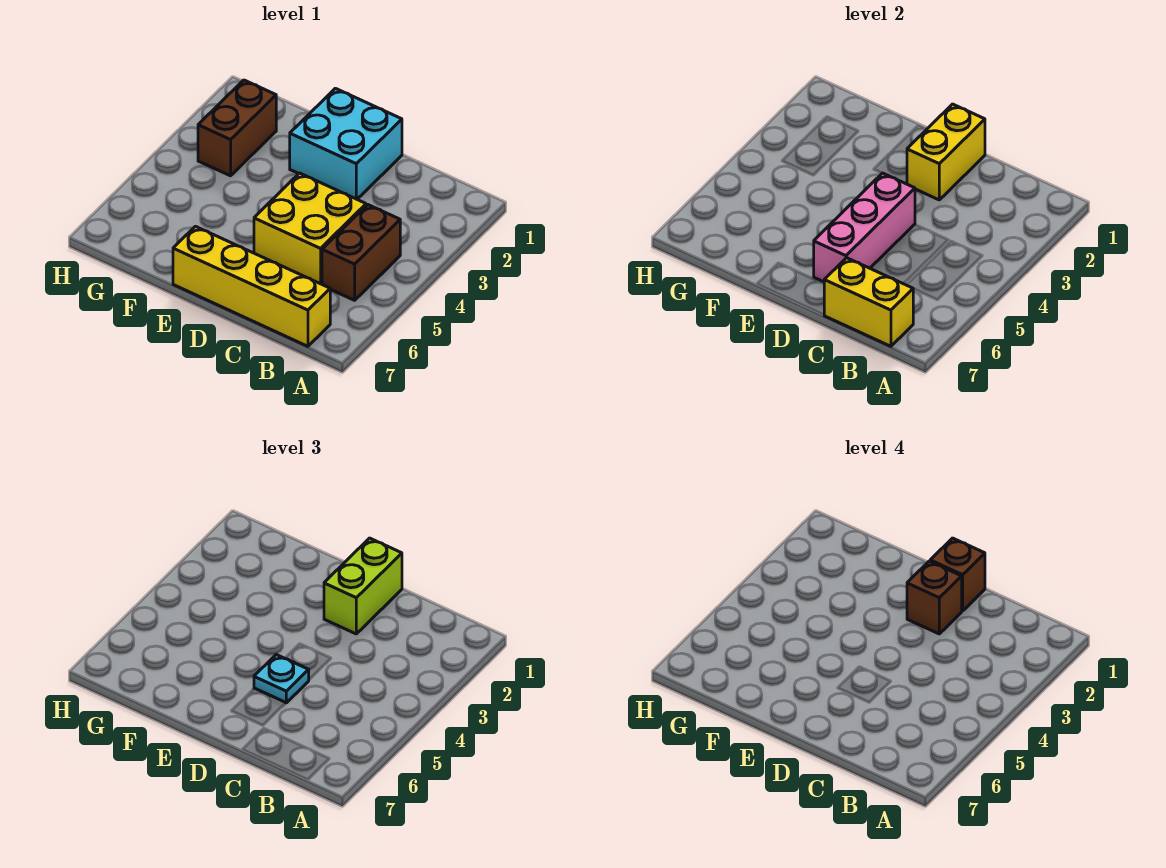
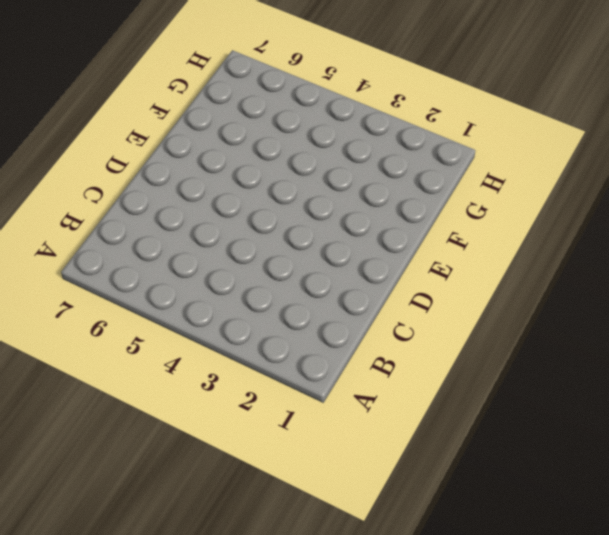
none -> brown brick B4:B5 level 1
none -> yellow brick B7:E7 level 1
none -> yellow brick C4:D5 level 1

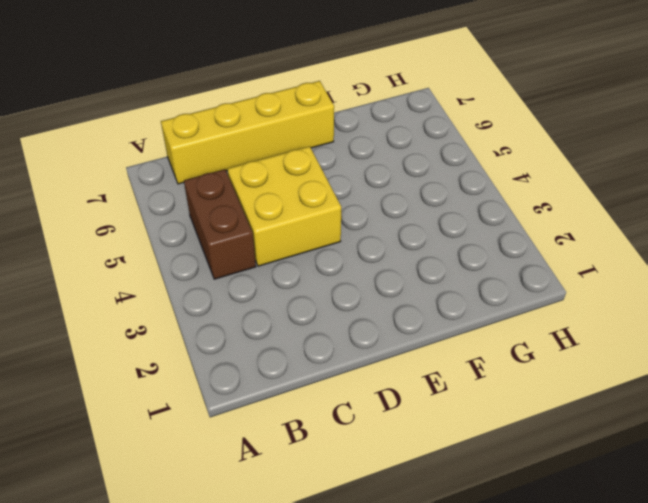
none -> cyan brick D1:E2 level 1
none -> brown brick G2:G3 level 1
none -> yellow brick B7:C7 level 2

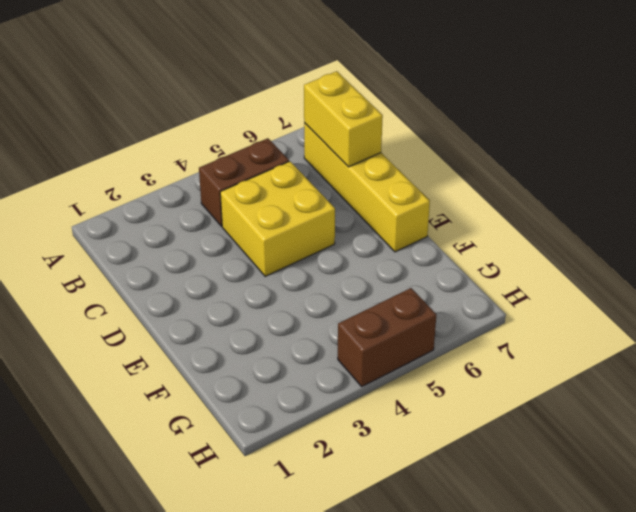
brown brick H4:H5 level 1 -> brown brick G2:G3 level 1
none -> cyan brick D1:E2 level 1
none -> yellow brick D1:D2 level 2
none -> pink brick D4:D6 level 2

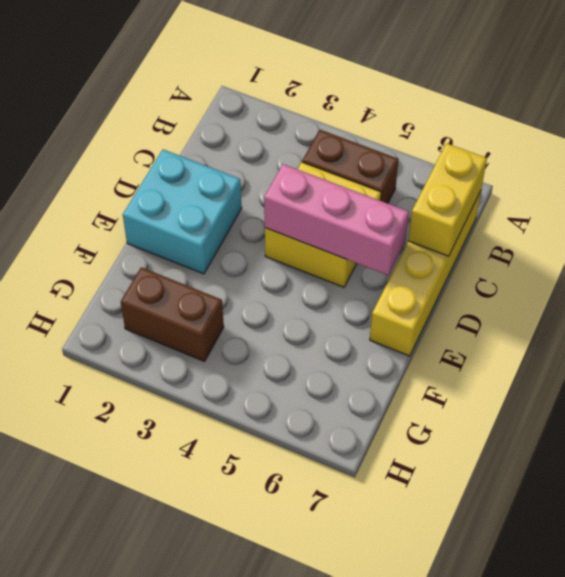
none -> yellow brick D1:D2 level 2
none -> lime brick D1:D2 level 3
none -> cyan plate D5 level 3

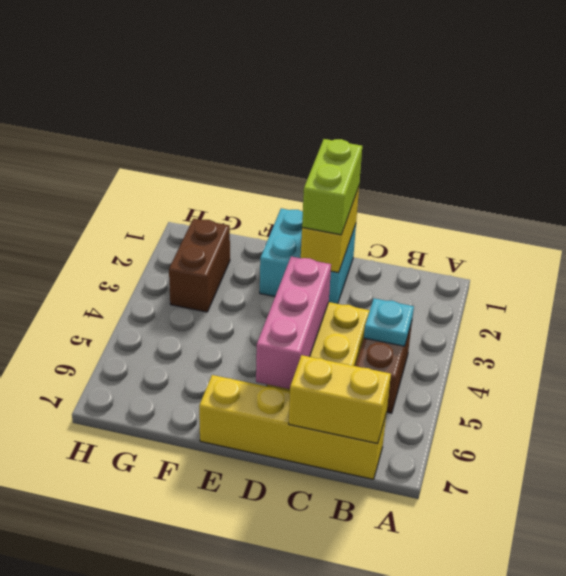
cyan plate B4 level 2 -> cyan plate D5 level 3
none -> brown brick D1 level 4
none -> brown brick D2 level 4

